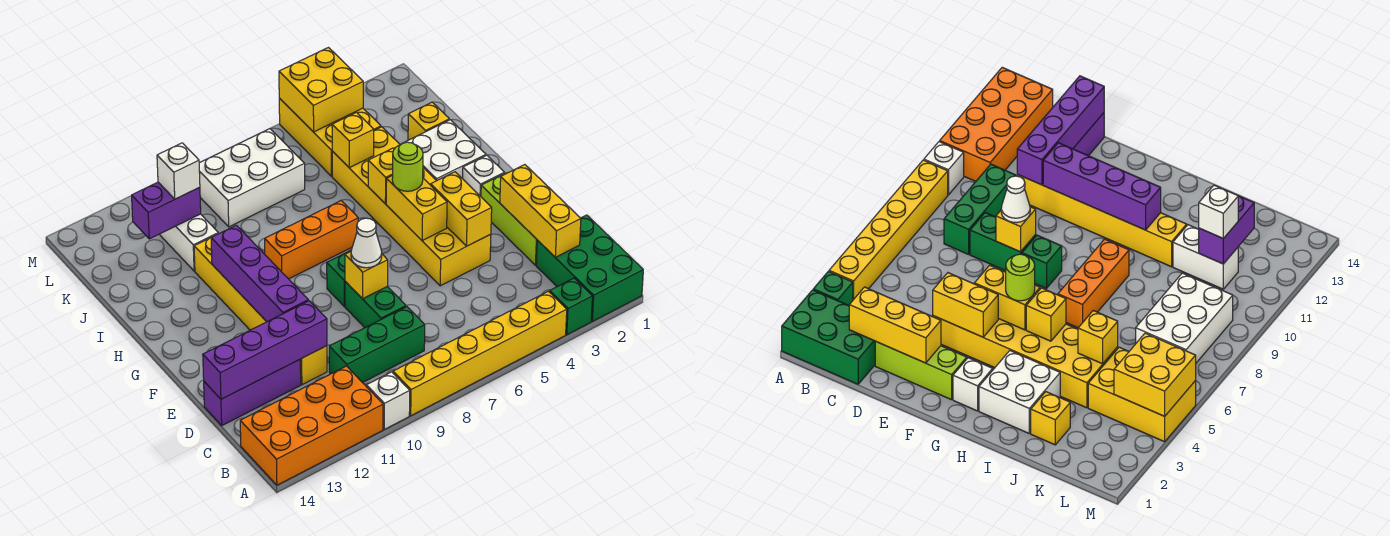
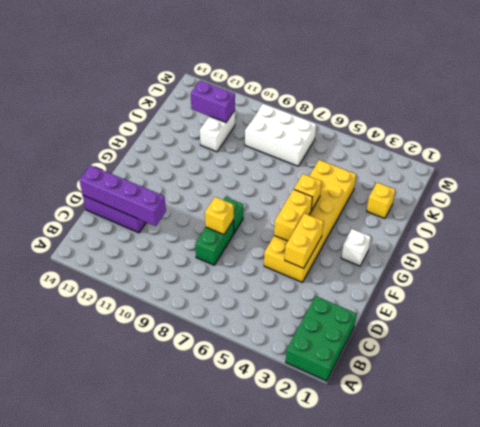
none -> green brick A3 level 1
none -> yellow brick A4:A9 level 1
none -> white brick A10 level 1
none -> orange brick A11:B14 level 1

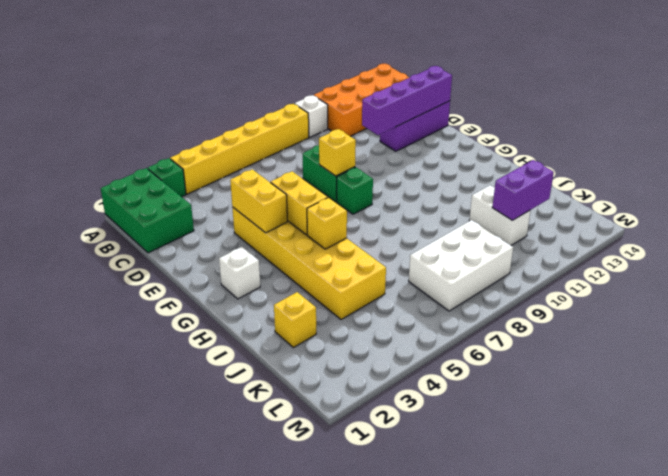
none -> green brick C8:C10 level 1
none -> lime brick D2:F2 level 1
none -> yellow brick D11:I11 level 1
none -> white brick H2:I3 level 1

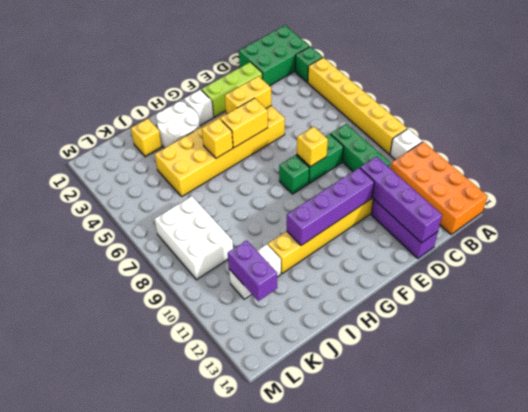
white round brick H2:I3 level 1 -> white brick H2:I3 level 1
none -> orange brick H7:H9 level 1
none -> yellow brick K4:M5 level 1
none -> yellow brick C2:E2 level 2
none -> yellow brick J5 level 2

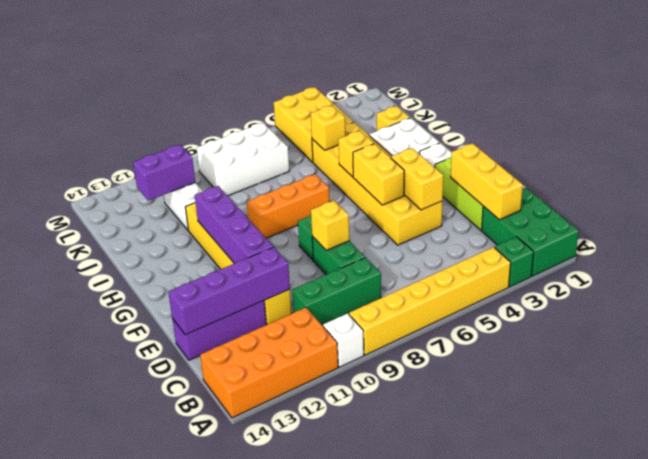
none -> yellow brick L4:M5 level 2
none -> white cone E8 level 3
none -> lime round brick G5 level 3
none -> white brick K11 level 3

